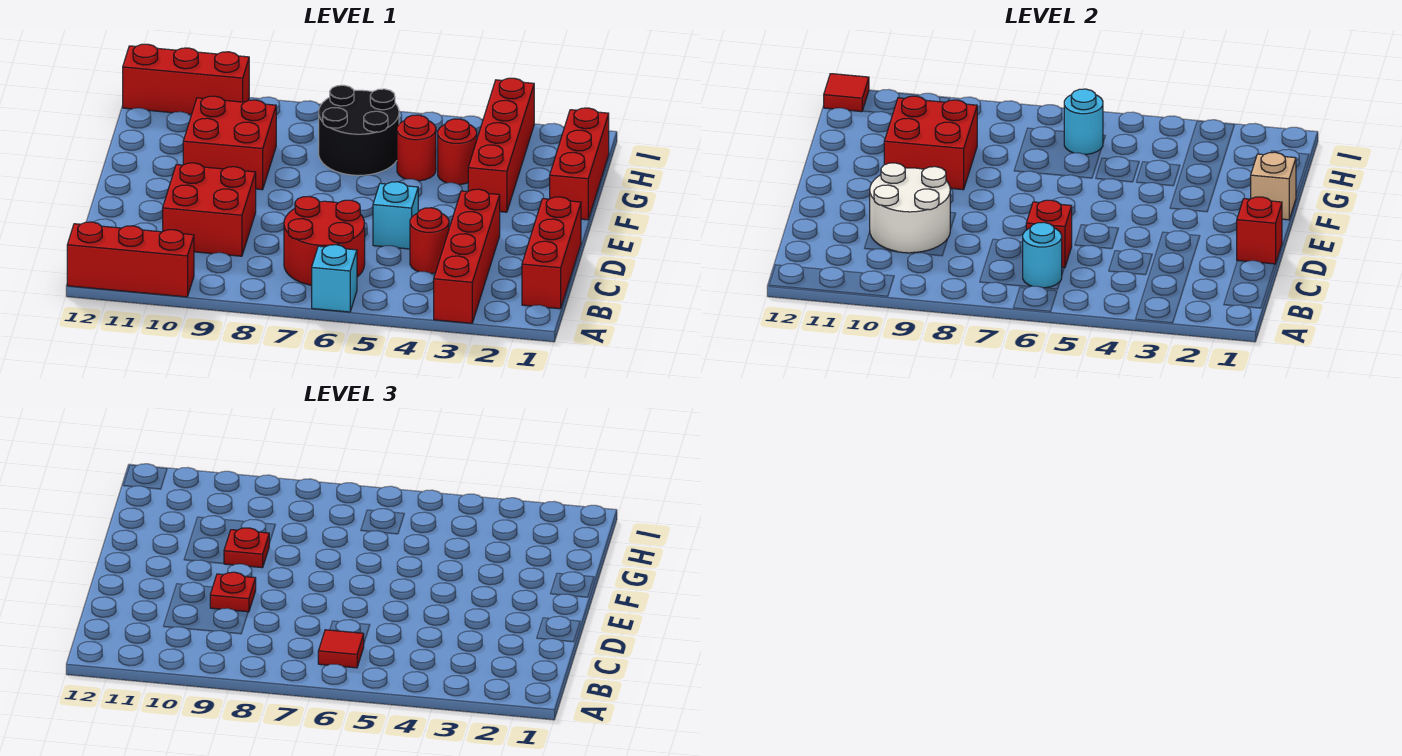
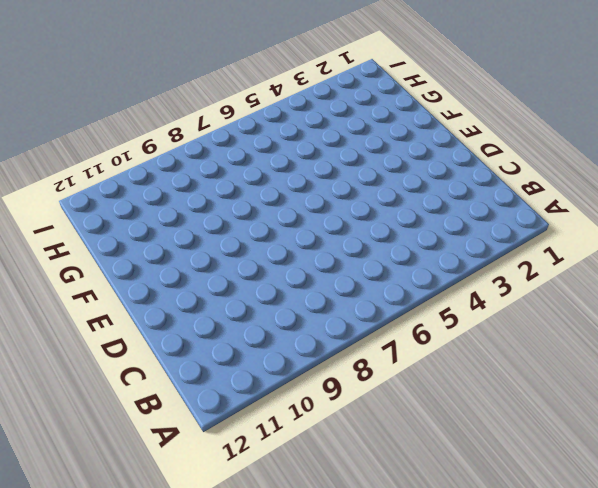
none -> red brick A3:D3 level 1
none -> cyan brick A6 level 1
none -> red brick A10:A12 level 1

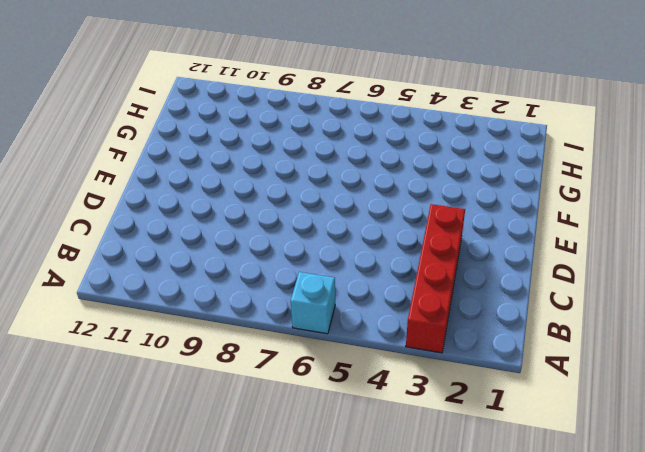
none -> red brick A10:A12 level 1
none -> red brick B1:D1 level 1
none -> red round brick B6:C7 level 1

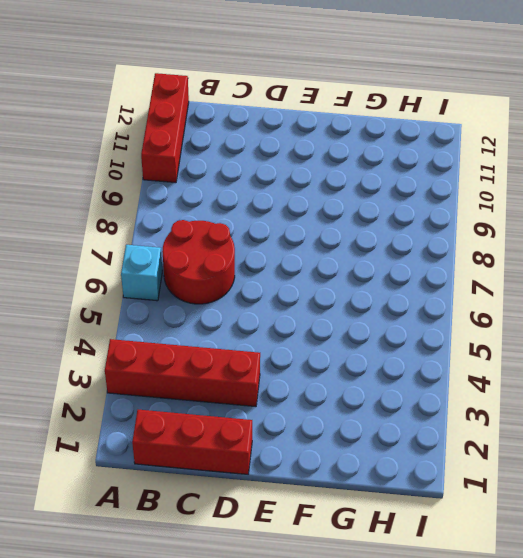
none -> red round brick C4 level 1
none -> red brick C9:D10 level 1
none -> cyan brick D5 level 1

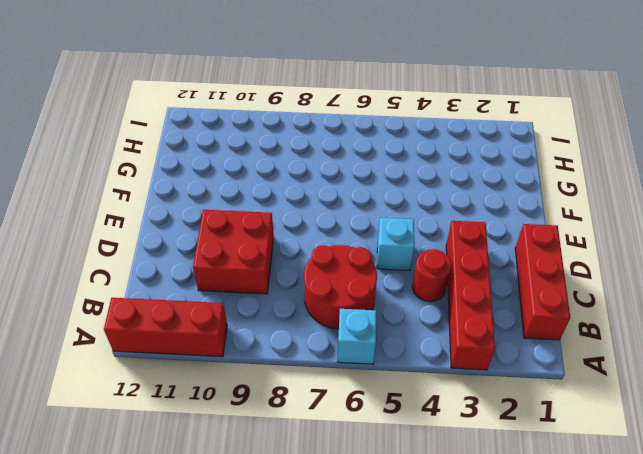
none -> red brick F1:H1 level 1
none -> red brick F3:I3 level 1
none -> red brick F9:G10 level 1

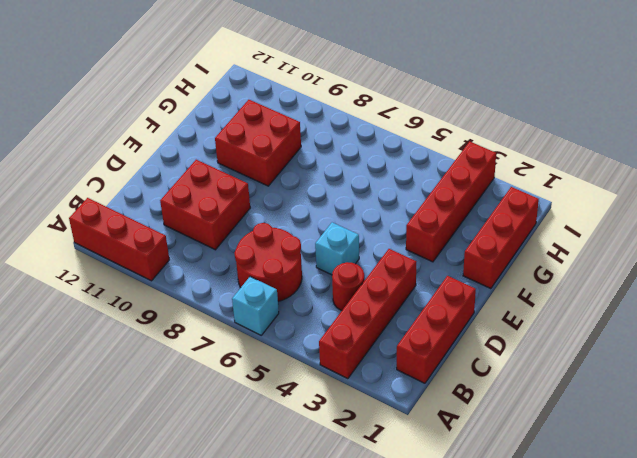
none -> red round brick G4 level 1
none -> red round brick G5 level 1
none -> black round brick G6:H7 level 1

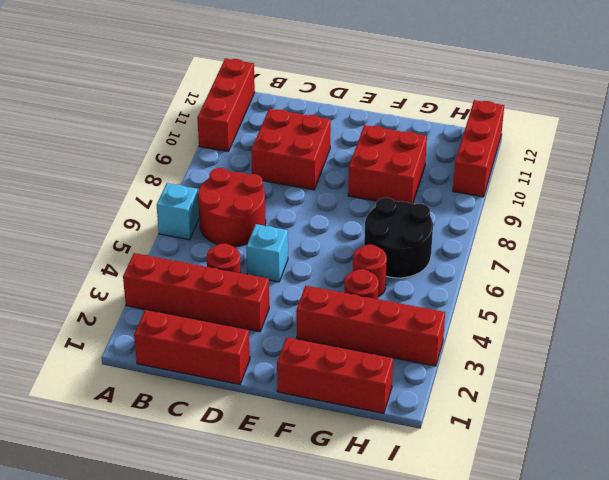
none -> cyan round brick B6 level 2
none -> red brick C6 level 2
none -> white round brick C9:D10 level 2

